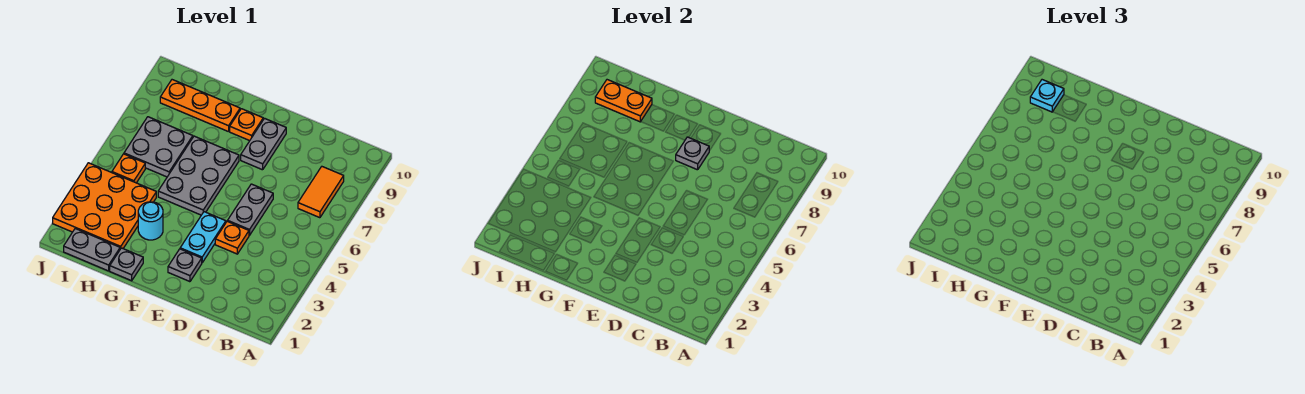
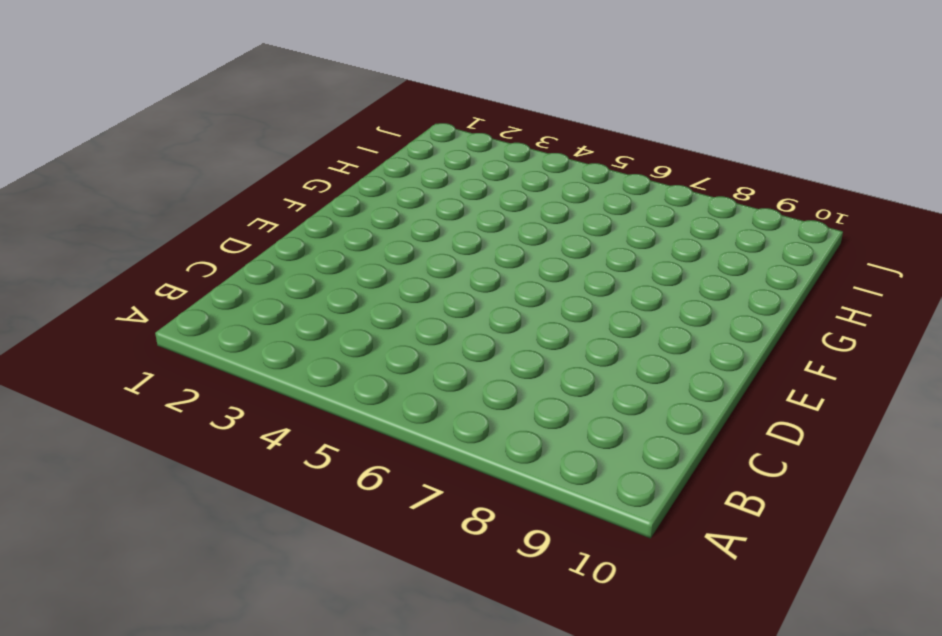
none -> orange tile B7:B8 level 1
none -> orange plate D4 level 1
none -> grey plate D5:D6 level 1

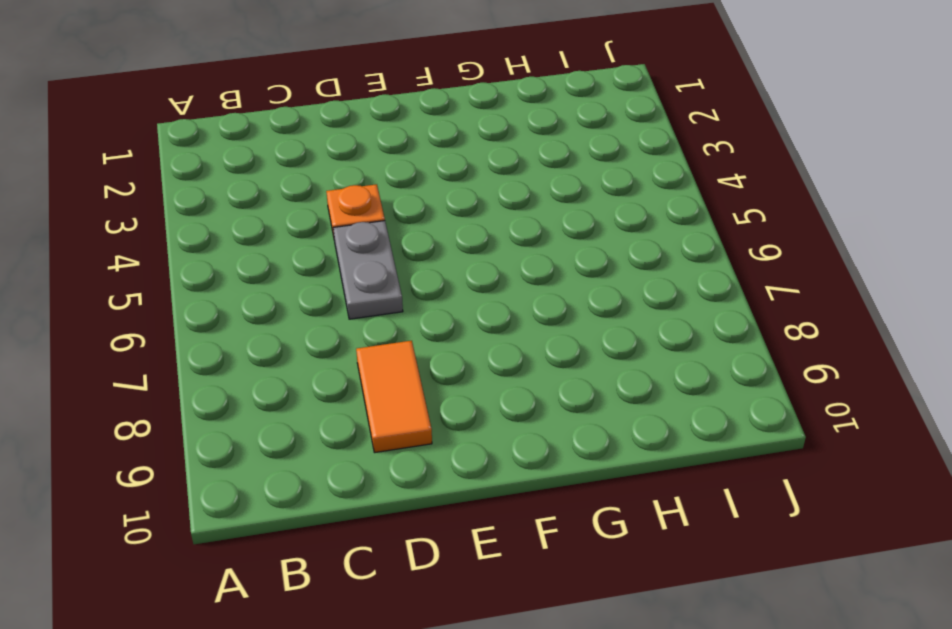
orange tile D8:D9 level 1 -> orange tile B7:B8 level 1
none -> grey plate E2 level 1
none -> cyan plate E3:E4 level 1
none -> grey plate E8:E9 level 1

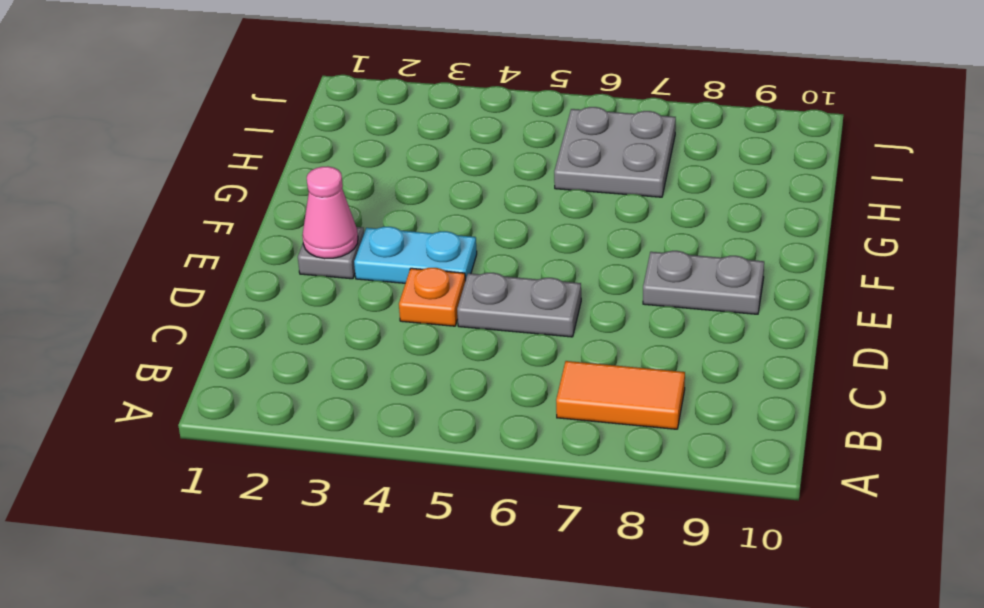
pink cone E2 level 2 -> none
none -> grey plate F5:G7 level 1
none -> orange plate F9 level 1
none -> grey plate G1 level 1

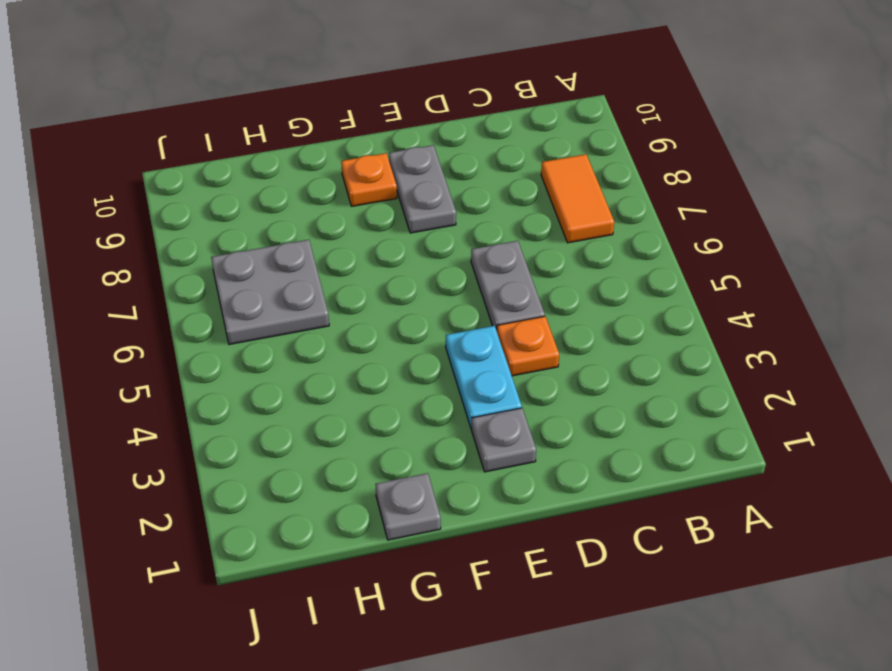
none -> grey plate F5:G7 level 1
none -> cyan round brick G3 level 1
none -> orange plate G9:I9 level 1

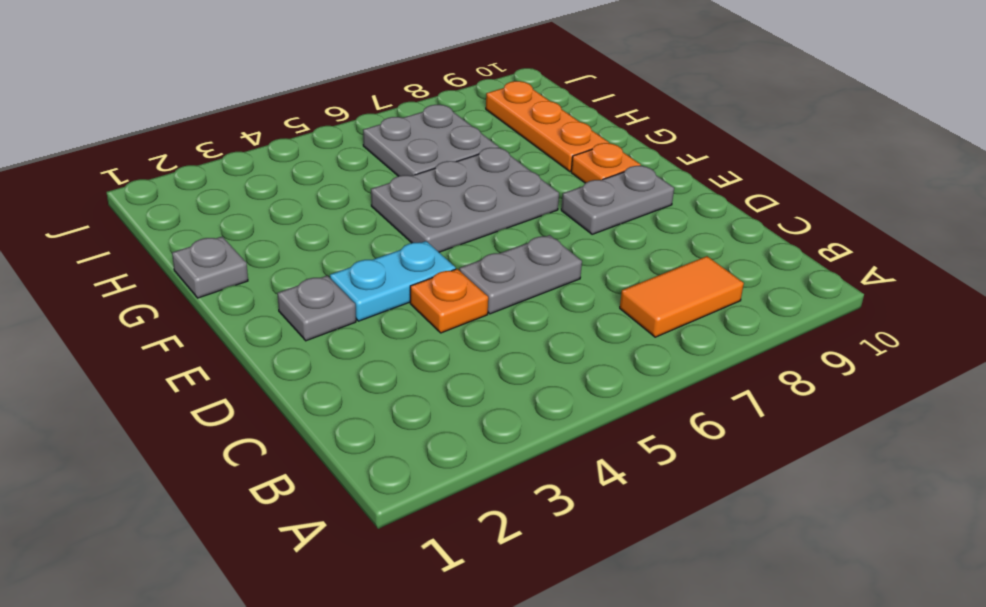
none -> cyan round brick G3 level 1
none -> grey plate H1:I1 level 1
none -> orange plate H2:J4 level 1

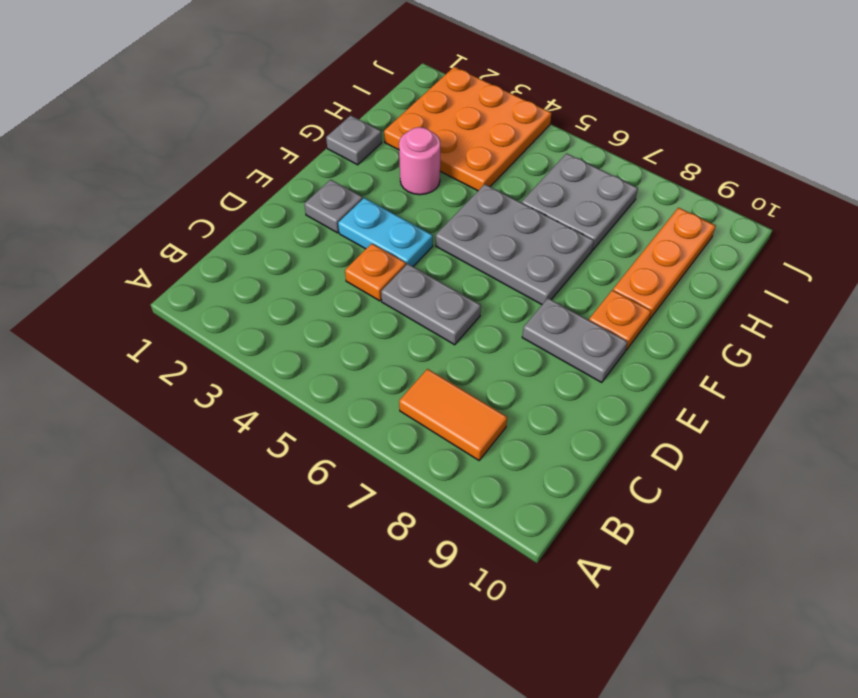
pink round brick G3 level 1 -> cyan round brick G3 level 1
none -> grey plate H1:I1 level 1
none -> orange plate I5 level 1
none -> grey plate E8 level 2

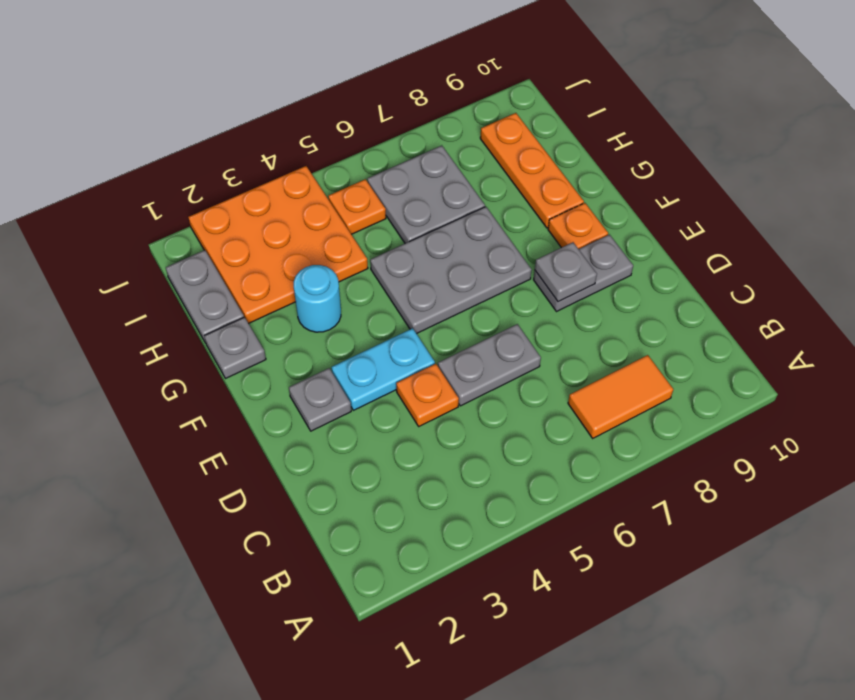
none -> orange plate H9:I9 level 2
none -> cyan plate I9 level 3

